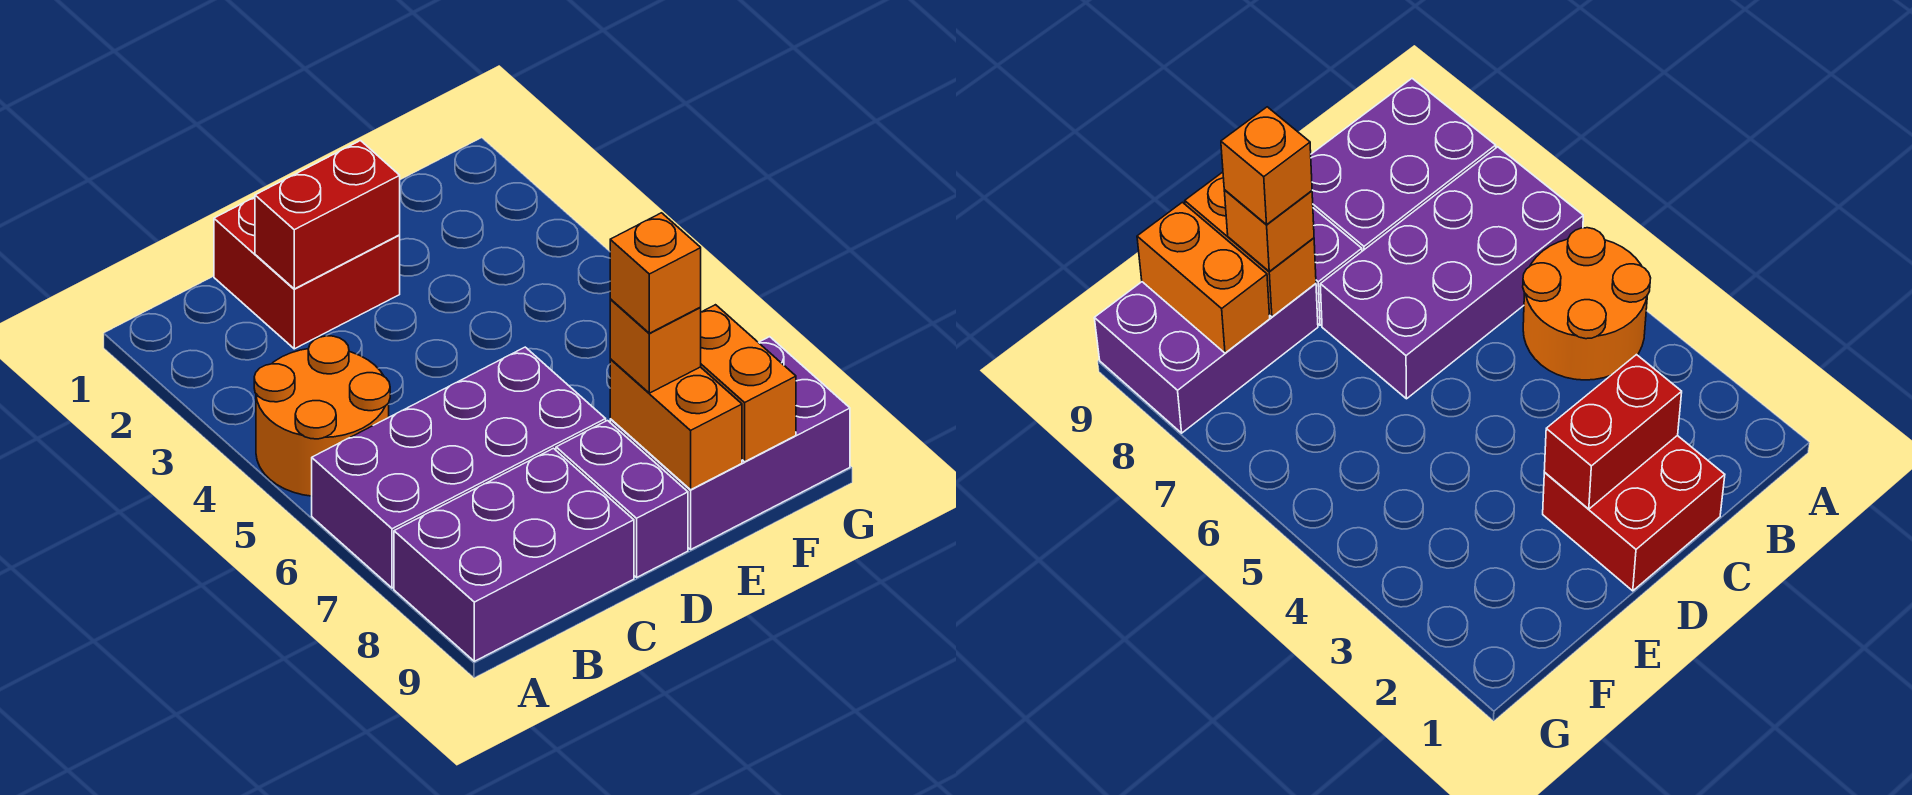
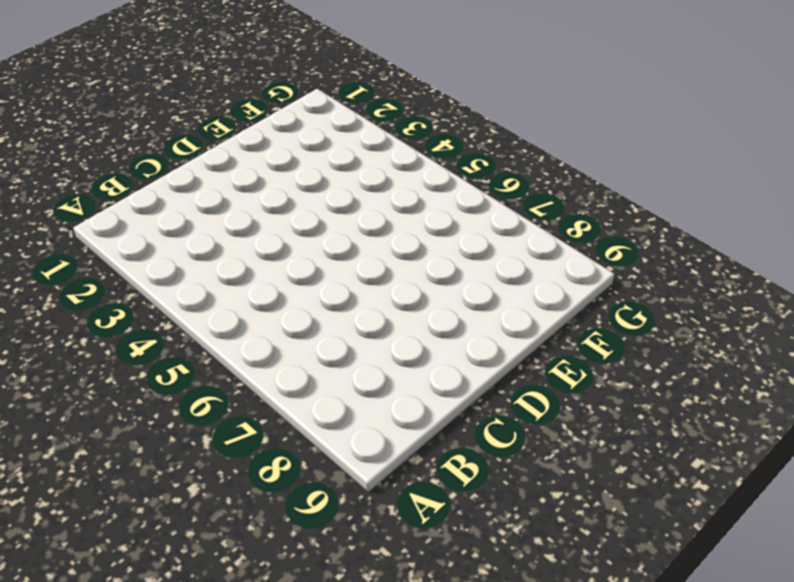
none -> orange round brick A4:B5 level 1
none -> purple brick A6:D7 level 1

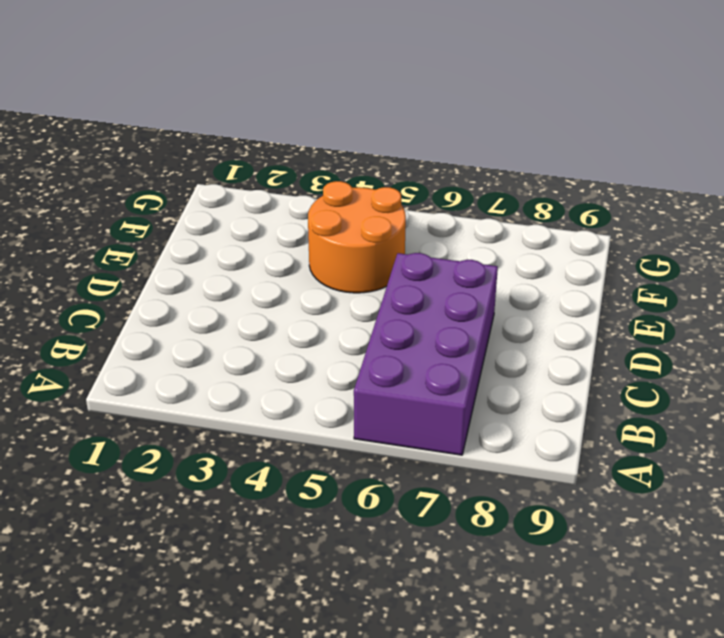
orange round brick E4:F5 level 1 -> orange round brick A4:B5 level 1
none -> purple brick A8:C9 level 1
none -> red brick C1:D2 level 1

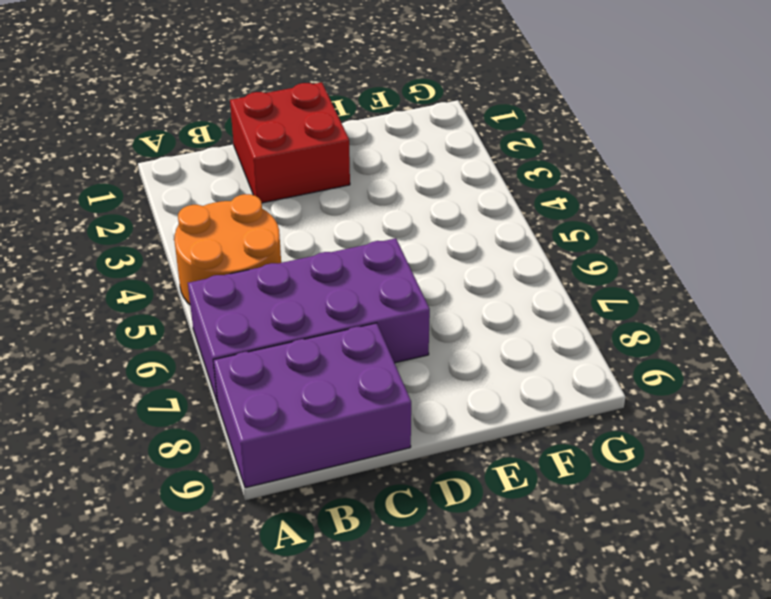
none -> purple brick D8:D9 level 1
none -> purple brick E8:G9 level 1

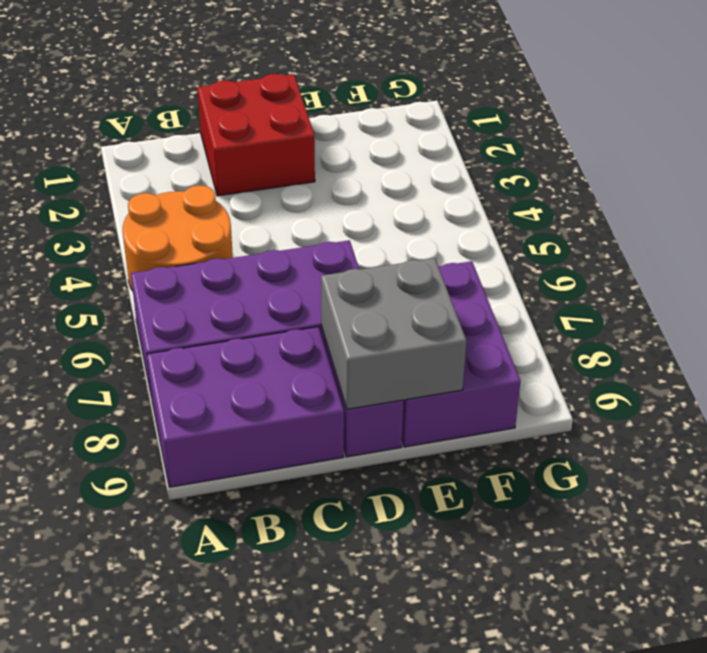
grey brick D8:E9 level 2 -> orange brick E8:E9 level 2
purple brick E7:F9 level 1 -> purple brick E8:G9 level 1
none -> red brick C2:D2 level 2
none -> orange brick F8:F9 level 2

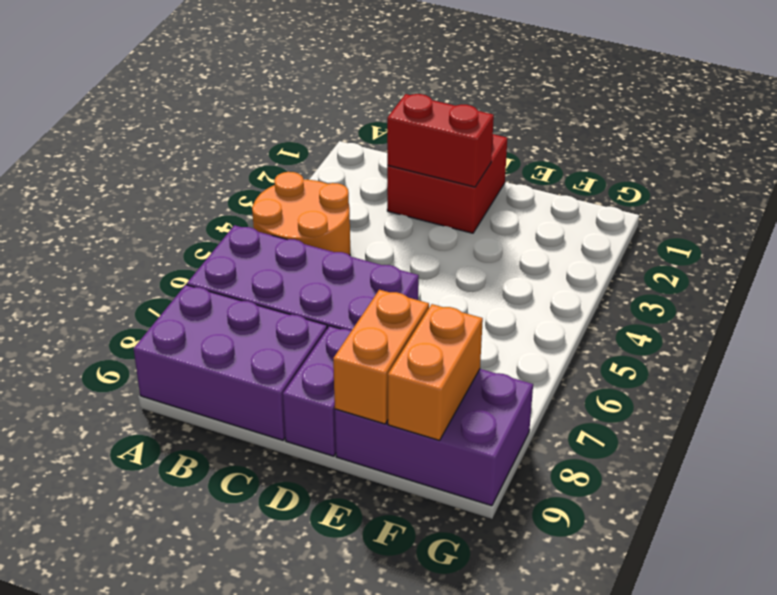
none -> orange brick E8 level 3
none -> orange brick E8 level 4

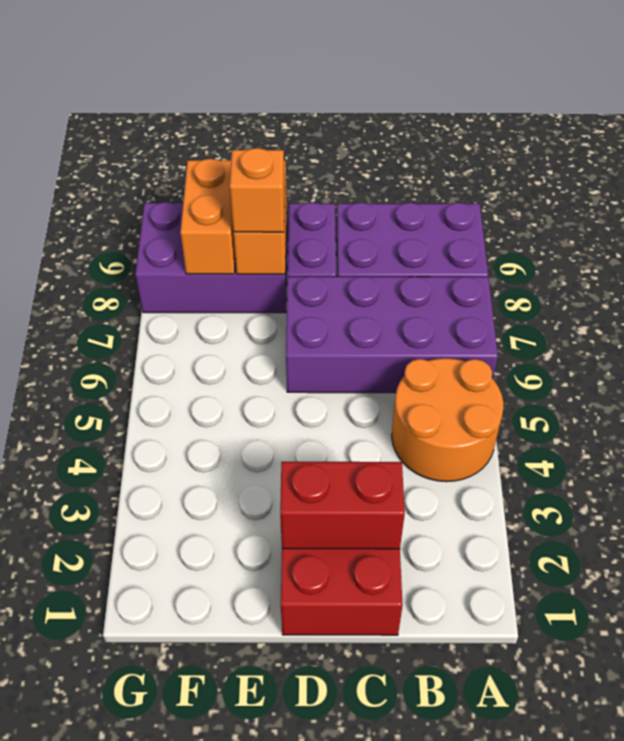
none -> orange brick E8 level 4

